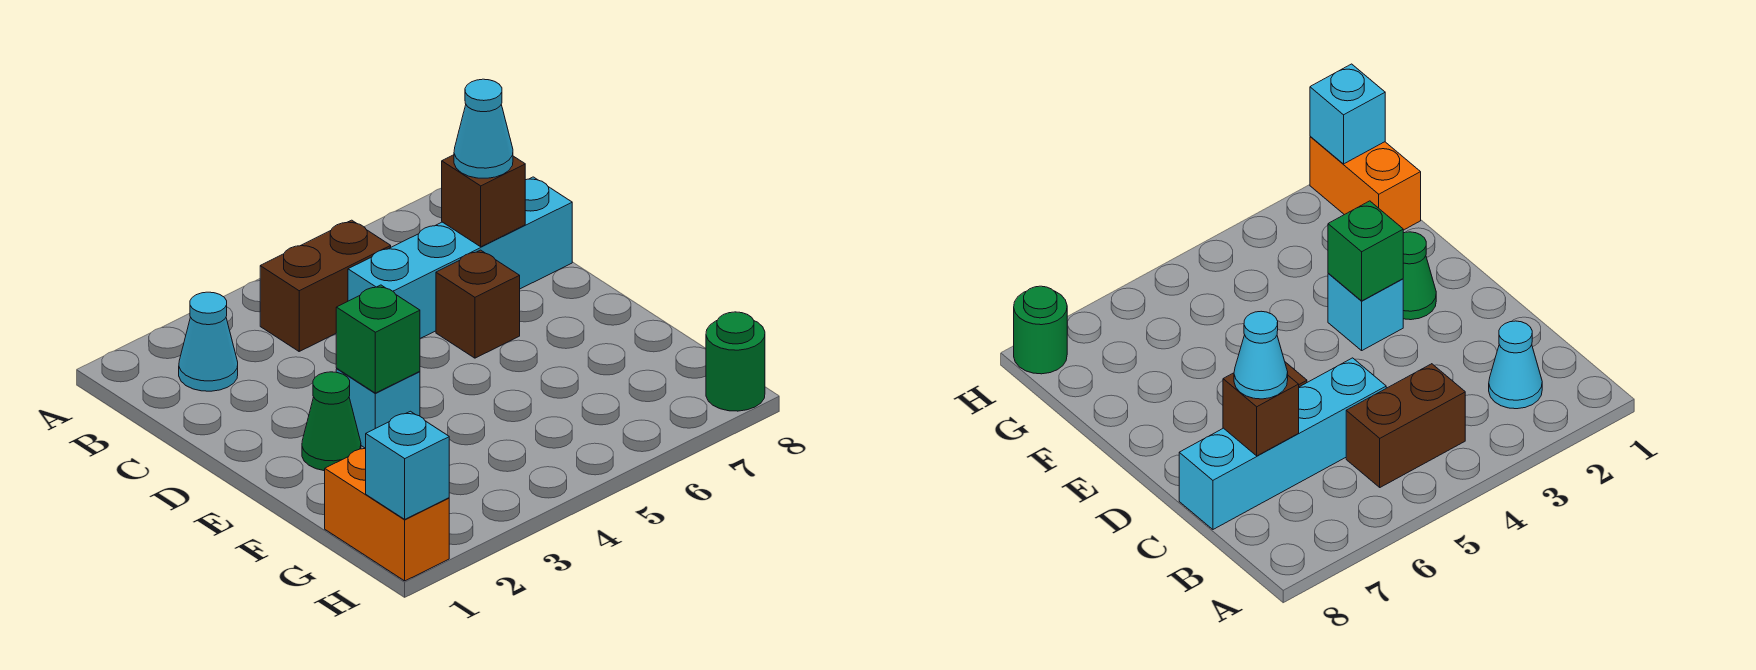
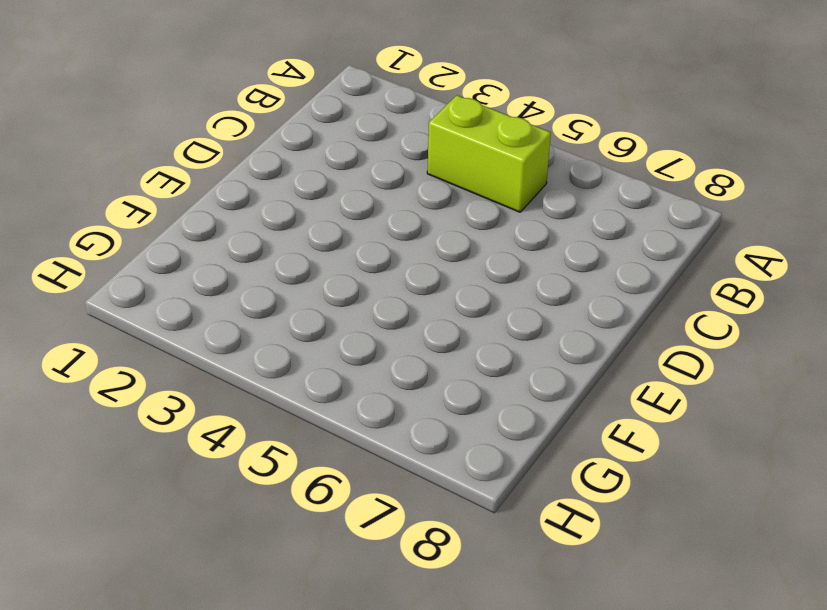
lime brick B4:B5 level 1 -> brown brick B4:B5 level 1
none -> cyan cone B2 level 1
none -> cyan brick C5:C8 level 1
none -> brown brick D6 level 1

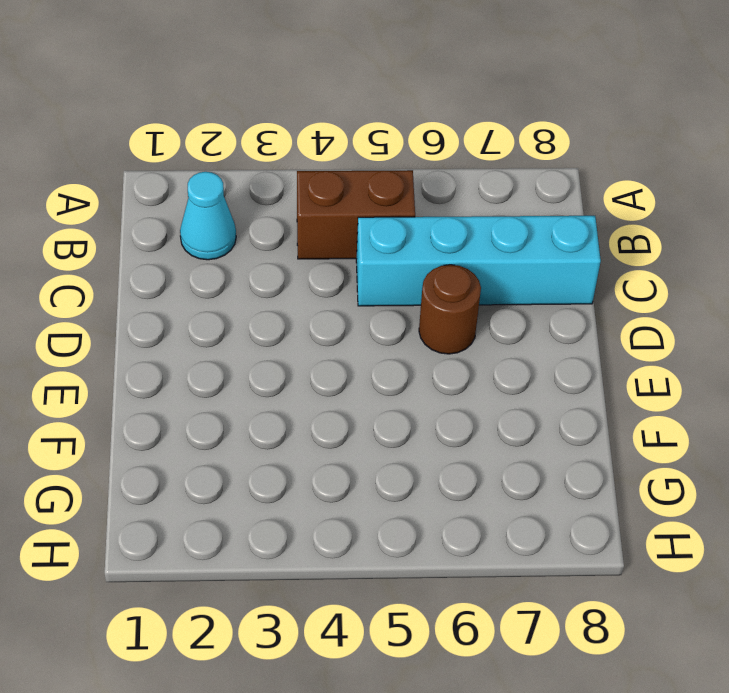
brown round brick D6 level 1 -> brown brick D6 level 1
none -> green cone E2 level 1
none -> cyan brick E3 level 1
none -> orange brick G1:H1 level 1

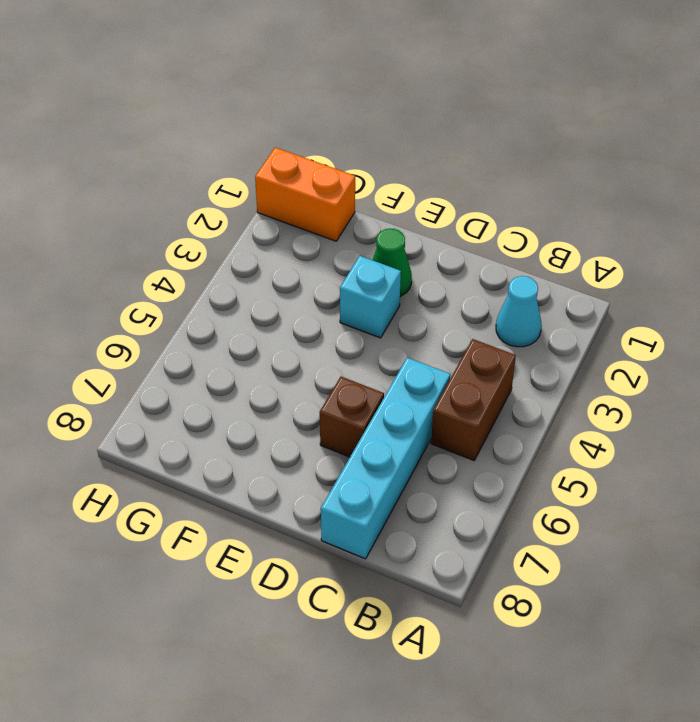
none -> green round brick H8 level 1
none -> brown brick C7 level 2
none -> green brick E3 level 2

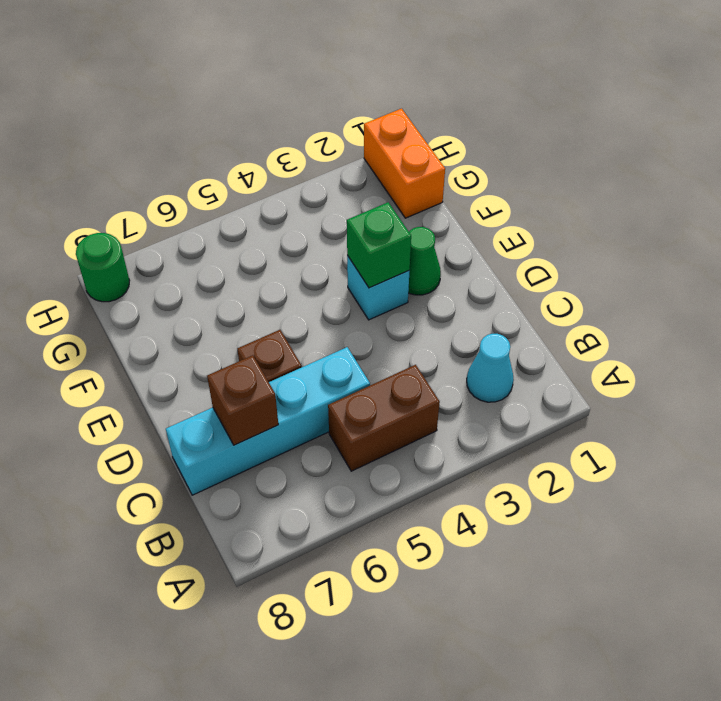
none -> cyan brick H1 level 2
none -> cyan cone C7 level 3

